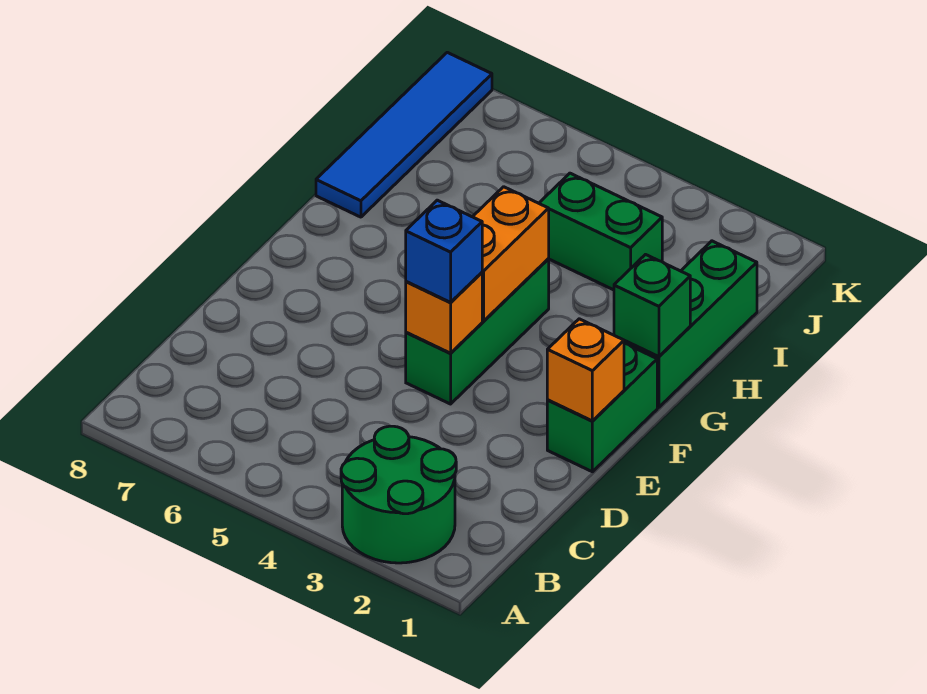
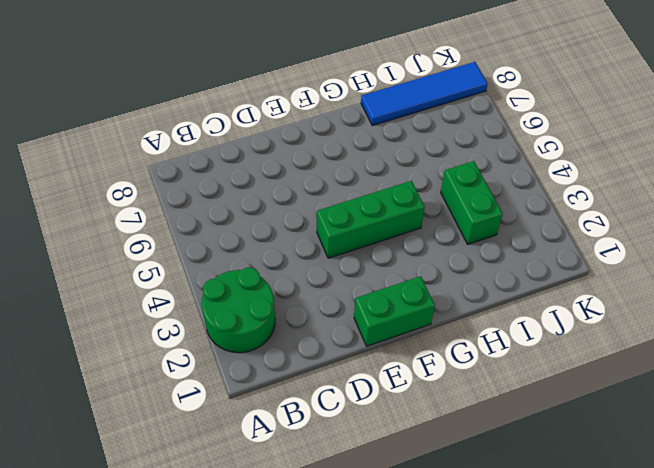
none -> green brick G1:I1 level 1
none -> orange brick E1 level 2

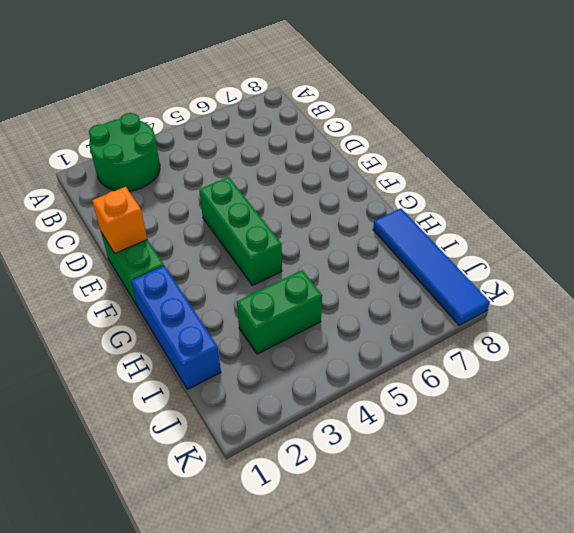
blue brick G1:I1 level 1 -> green brick G1:I1 level 1
none -> orange brick E4 level 2
none -> orange brick F4:G4 level 2

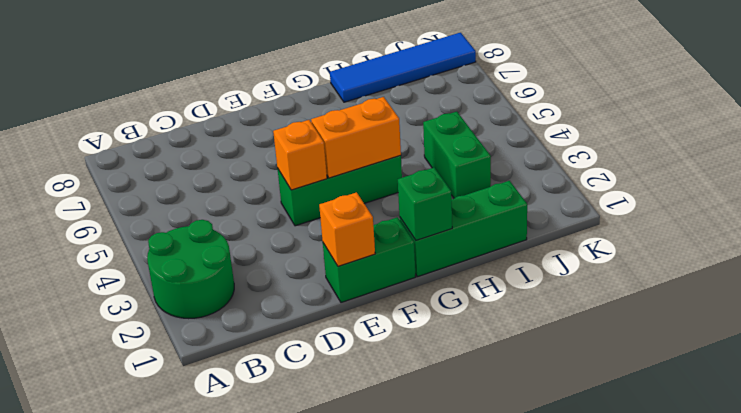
none -> blue brick E4 level 3

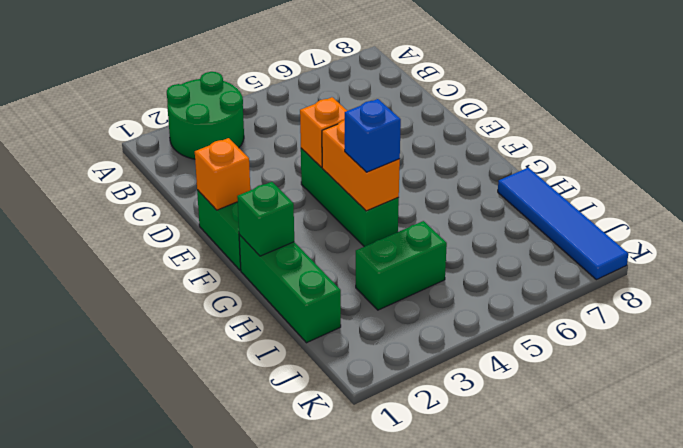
blue brick G4 level 3 -> blue brick E4 level 3

